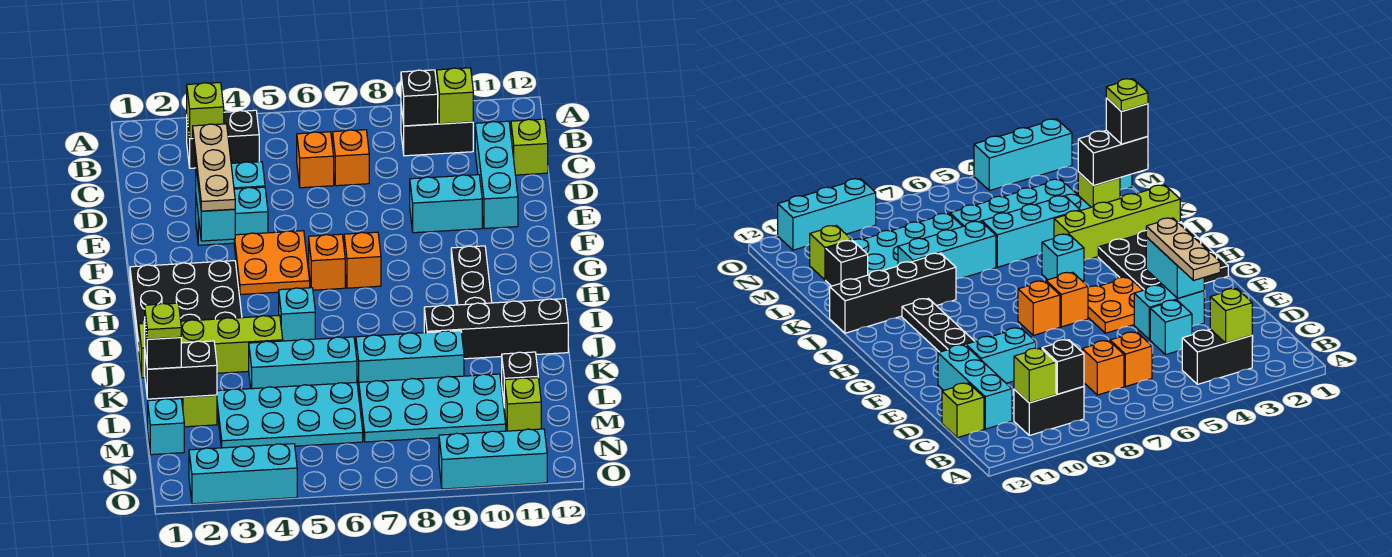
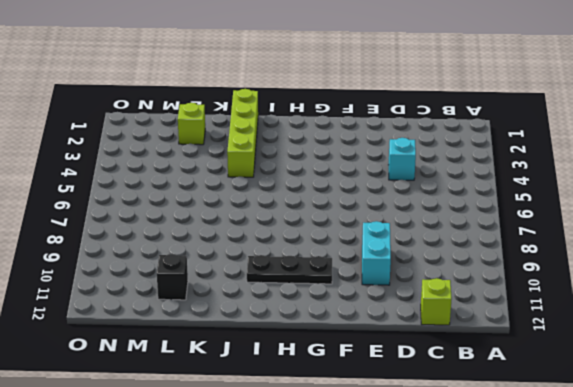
none -> black brick B3:B4 level 1
none -> black brick B9:B10 level 1
none -> orange brick C6 level 1
none -> orange brick C7 level 1

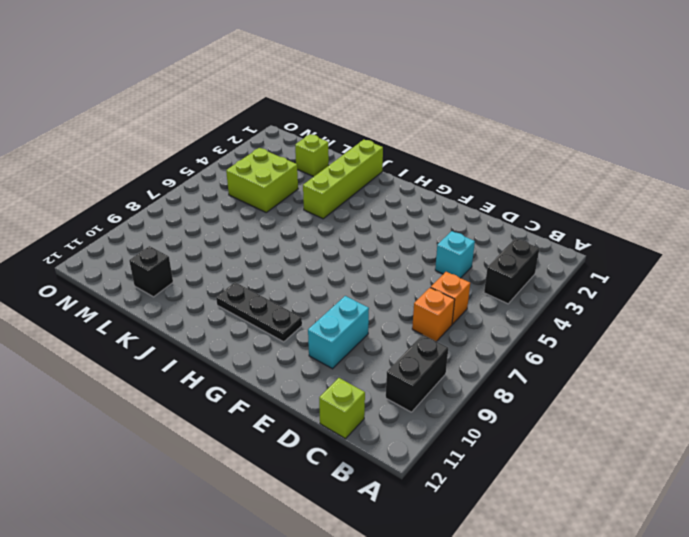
lime brick L4:M5 level 1 -> cyan plate L3:M6 level 1
none -> cyan brick C11:E11 level 1
none -> cyan brick E3:E4 level 1
none -> orange plate F4:G5 level 1
none -> black plate G1:I3 level 1

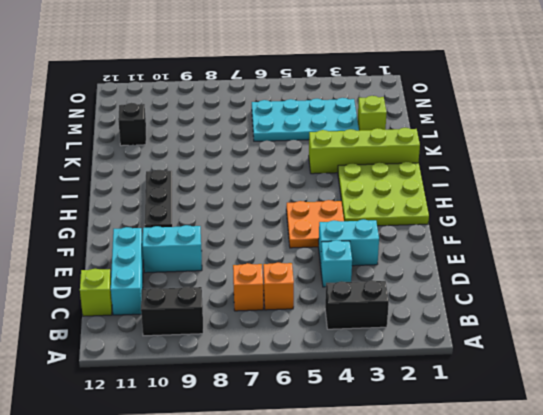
lime plate G1:I3 level 1 -> black plate G1:I3 level 1
none -> orange brick G6 level 1
none -> orange brick G7 level 1
none -> cyan brick I5 level 1
none -> black brick J9:J12 level 1

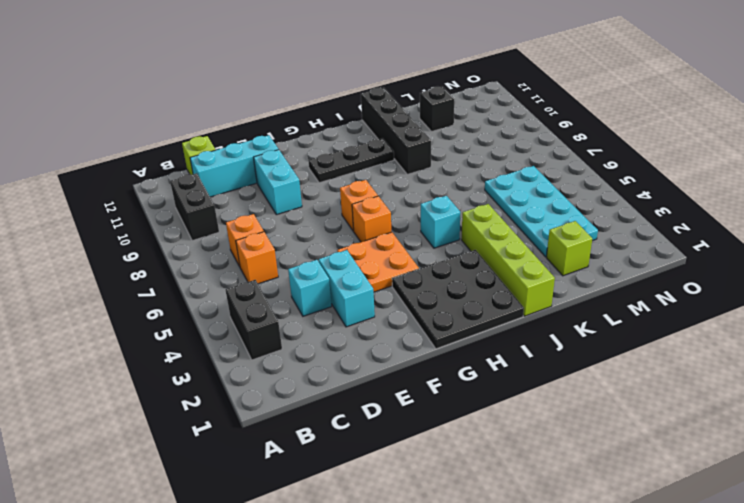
none -> cyan brick K4:K6 level 1
none -> cyan brick K7:K9 level 1
none -> cyan plate L7:M10 level 1
none -> cyan brick M1 level 1

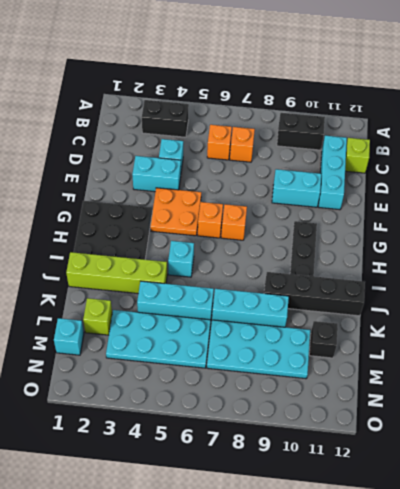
none -> lime brick M11 level 1
none -> cyan brick O2:O4 level 1
none -> cyan brick O9:O11 level 1
none -> lime brick B3 level 2

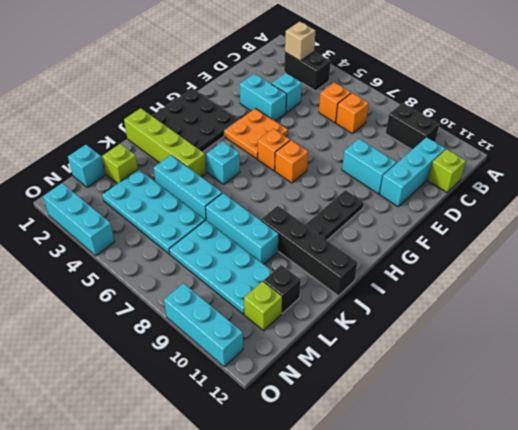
tan brick B3 level 2 -> lime brick B3 level 2
none -> black brick B9 level 2
none -> lime brick B10 level 2
none -> cyan brick E3:F3 level 2
none -> black brick L1:L2 level 2

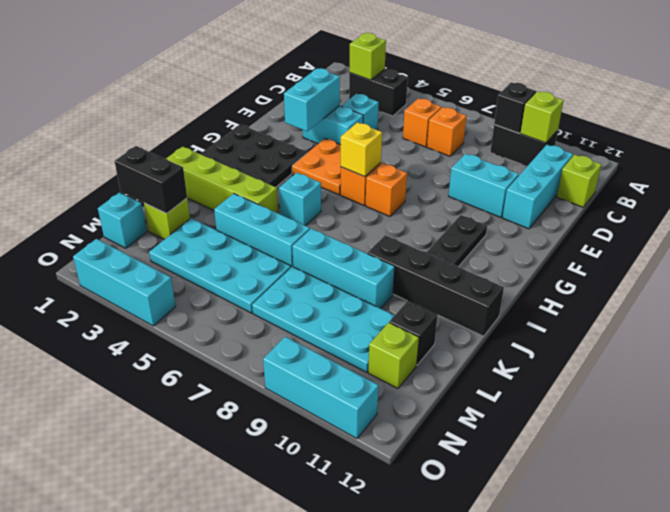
yellow brick G6 level 2 -> none
none -> tan plate D3:F3 level 3
none -> black brick L1 level 3
none -> lime plate L1 level 4

